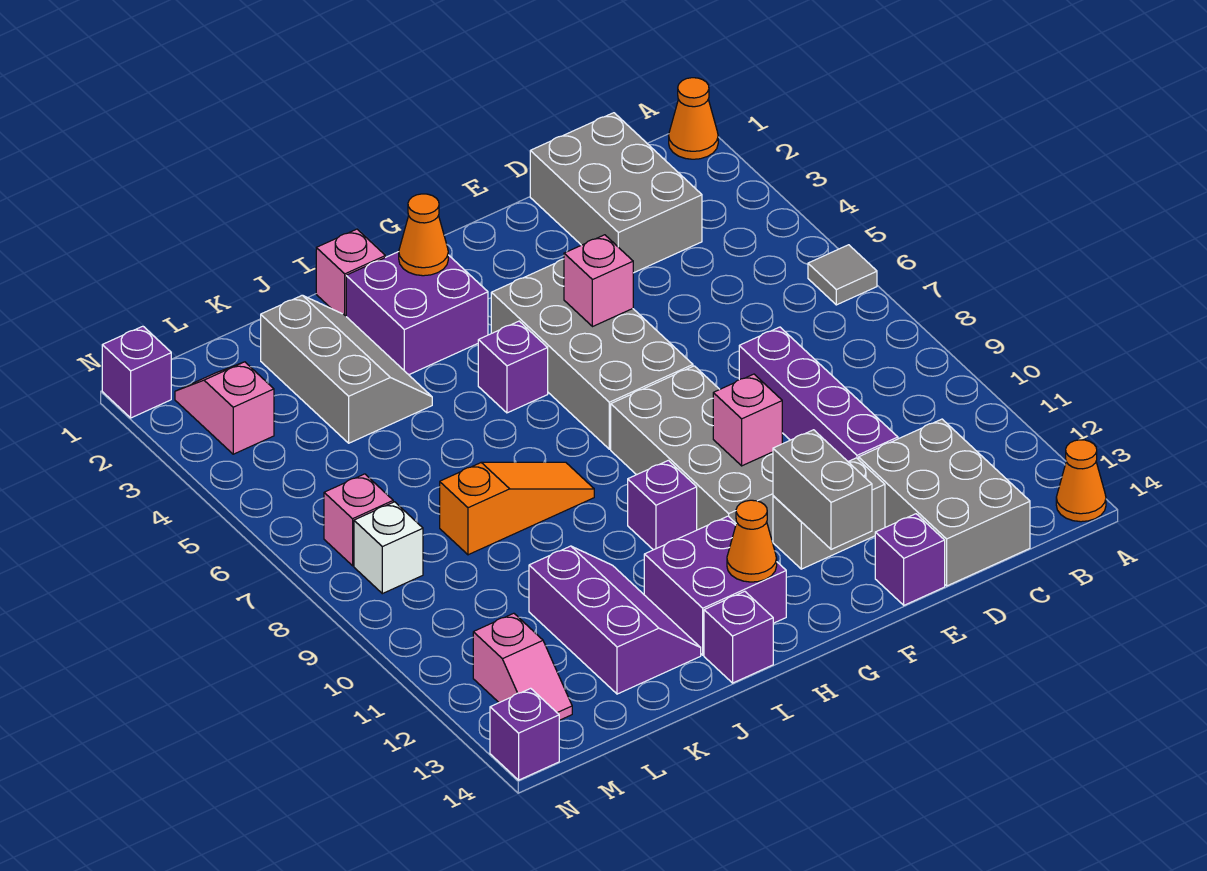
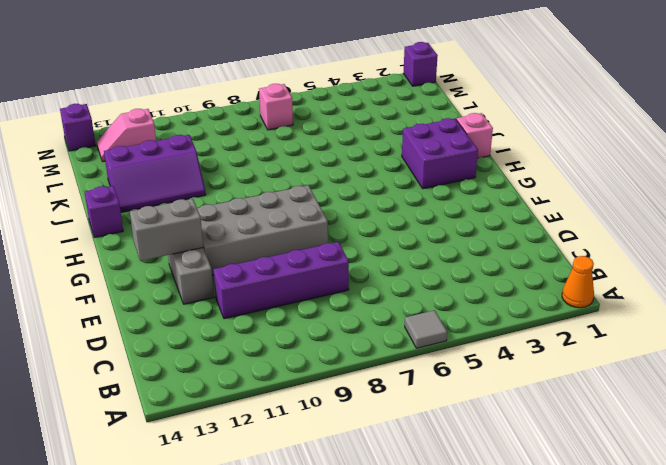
none -> orange cone A14 level 1
none -> grey brick C1:D3 level 1
none -> grey brick C12:D14 level 1
none -> purple brick E14 level 1

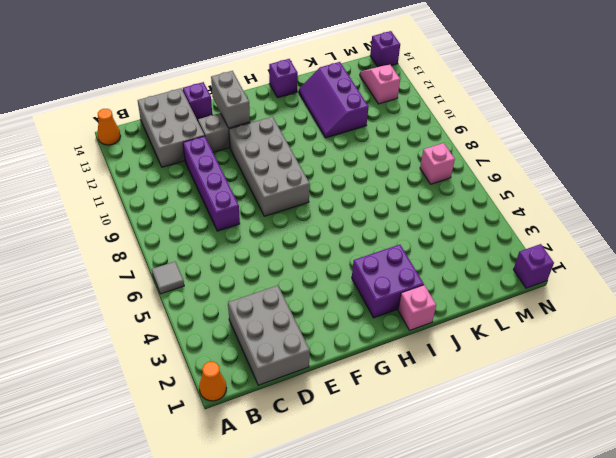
none -> grey brick F4:G7 level 1
none -> purple brick H5 level 1
none -> purple brick H10 level 1
none -> purple brick H12:I13 level 1

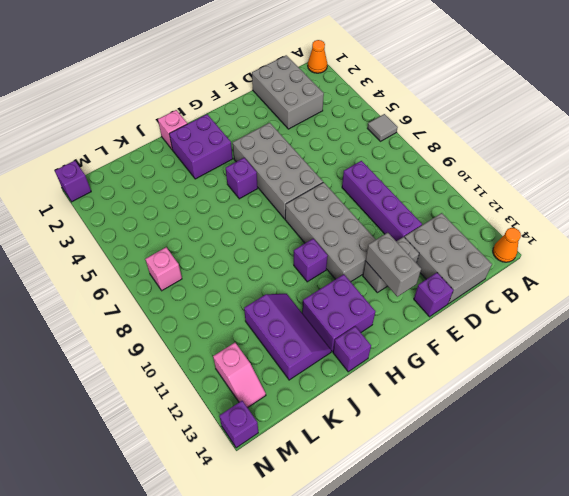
none -> orange slope I8:K8 level 1 top K
none -> grey slope J2:K4 level 1 top K
none -> pink slope M2:M3 level 1 top 3
none -> white brick M8 level 1

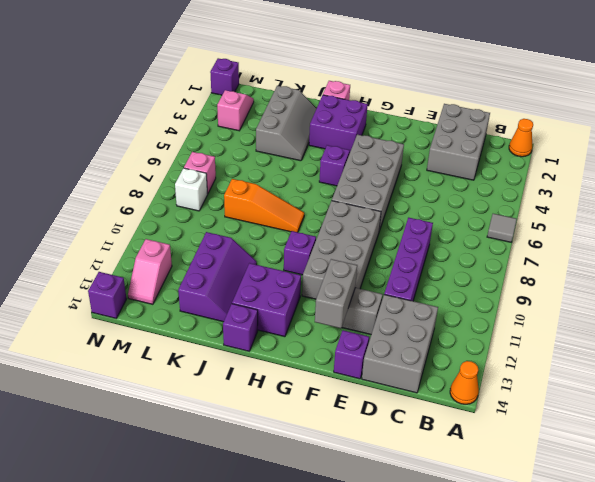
none -> pink brick F5 level 2
none -> pink brick F10 level 2
none -> orange cone H2 level 2
none -> orange cone H13 level 2

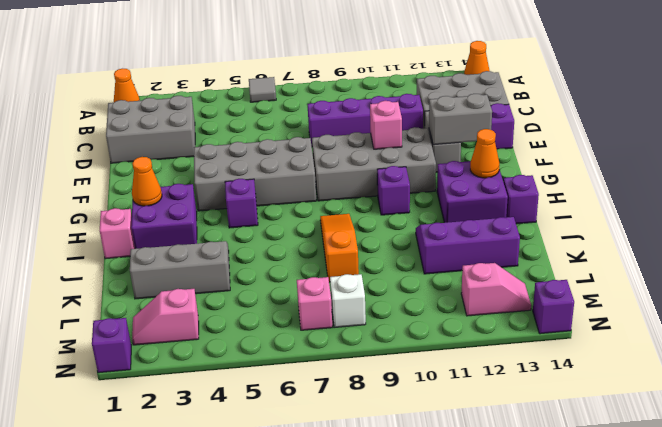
none -> pink brick F5 level 2

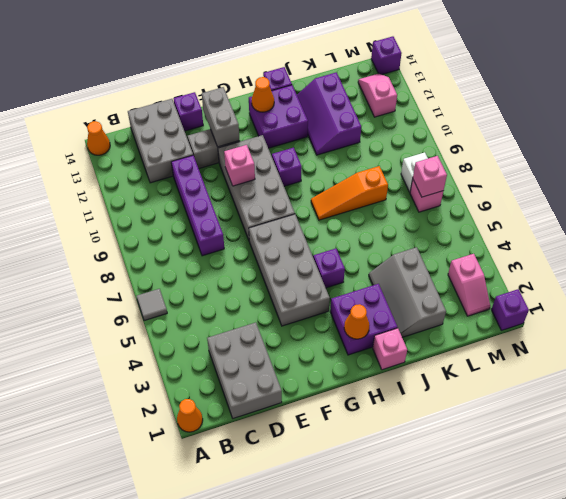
pink brick M7 level 2 -> pink brick F5 level 2

